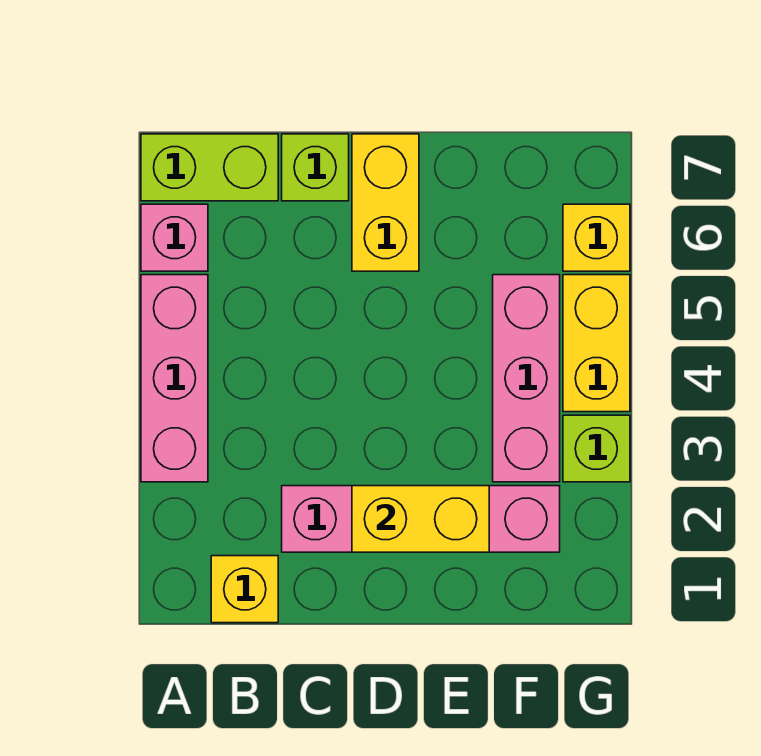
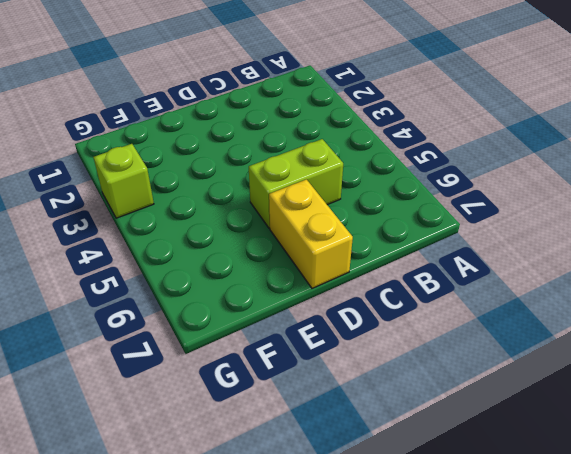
lime brick C5:D5 level 1 -> lime brick A7:B7 level 1
none -> pink brick A3:A5 level 1
none -> pink brick A6 level 1
none -> yellow brick B1 level 1

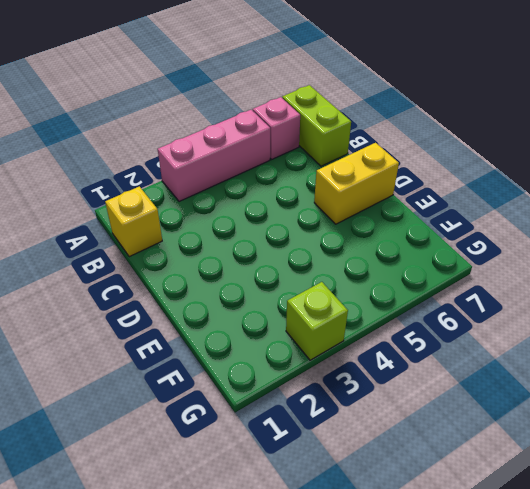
none -> pink brick C2:F2 level 1
none -> lime brick C7 level 1
none -> pink brick F3:F5 level 1

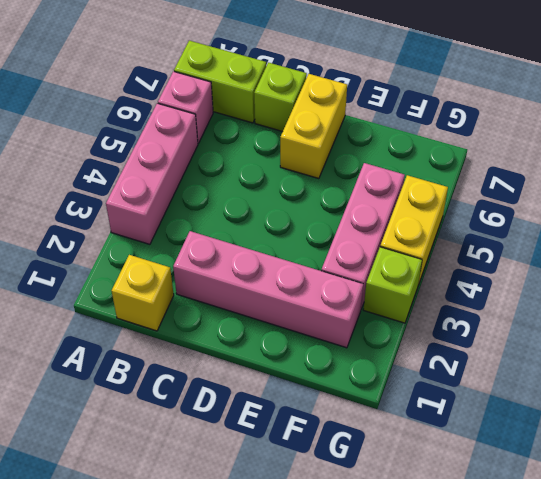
none -> yellow brick G6 level 1
none -> yellow brick D2:E2 level 2

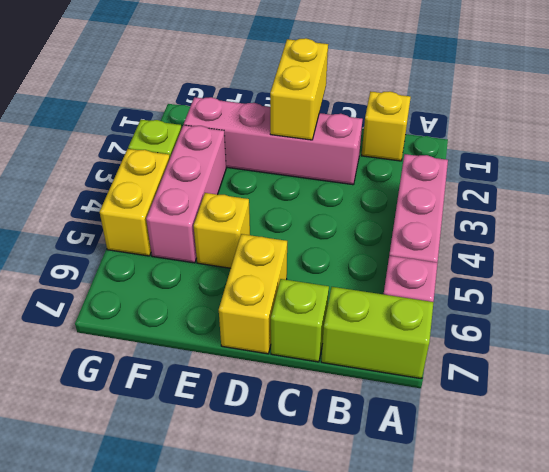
yellow brick D1:D2 level 2 -> yellow brick D2:E2 level 2
yellow brick E5 level 1 -> yellow brick G6 level 1

